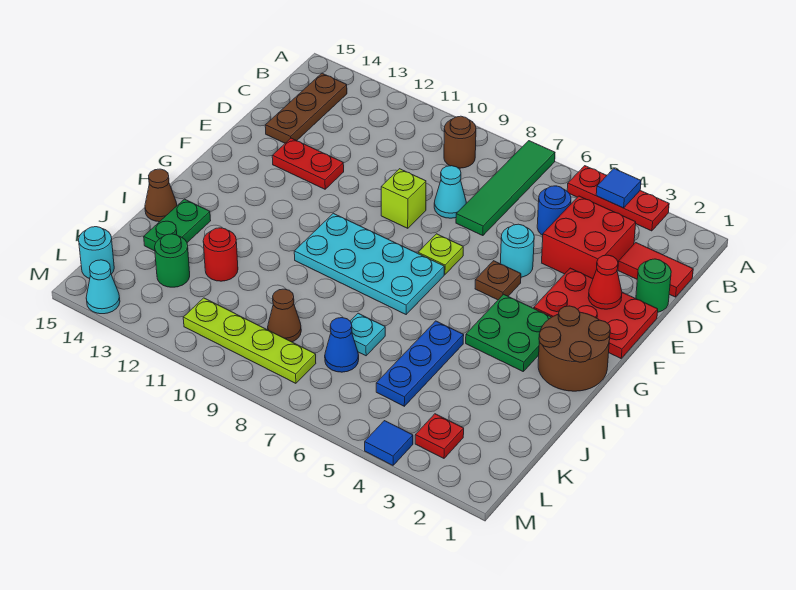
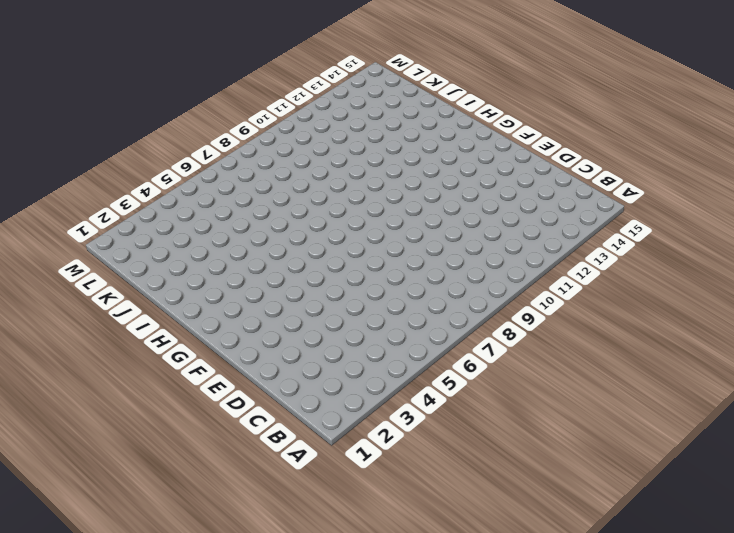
none -> red plate A3:A5 level 1
none -> green tile A7:D7 level 1
none -> brown round brick B9 level 1
none -> brown plate B14:D14 level 1

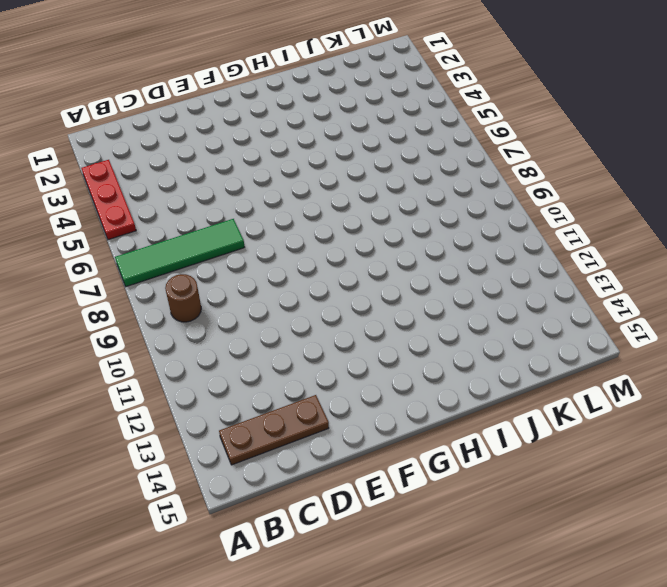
none -> red tile C1:C2 level 1
none -> red brick C3:D4 level 1
none -> blue round brick C5 level 1
none -> green round brick D1 level 1

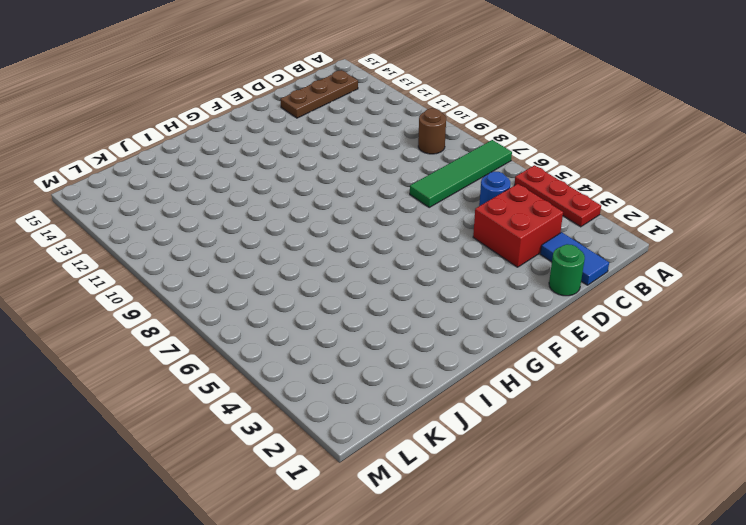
blue tile C1:C2 level 1 -> red tile C1:C2 level 1
none -> cyan cone D8 level 1
none -> red plate E1:F3 level 1
none -> cyan round brick E5 level 1
none -> lime brick E9 level 1

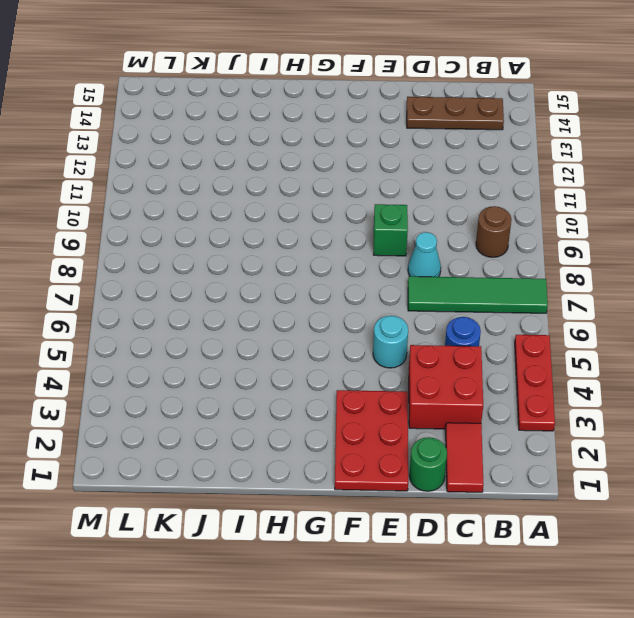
green brick E9 level 1 -> lime brick E9 level 1
none -> red plate E12:E13 level 1
none -> brown plate F5 level 1
none -> lime plate F7 level 1
none -> brown round brick G1:H2 level 1

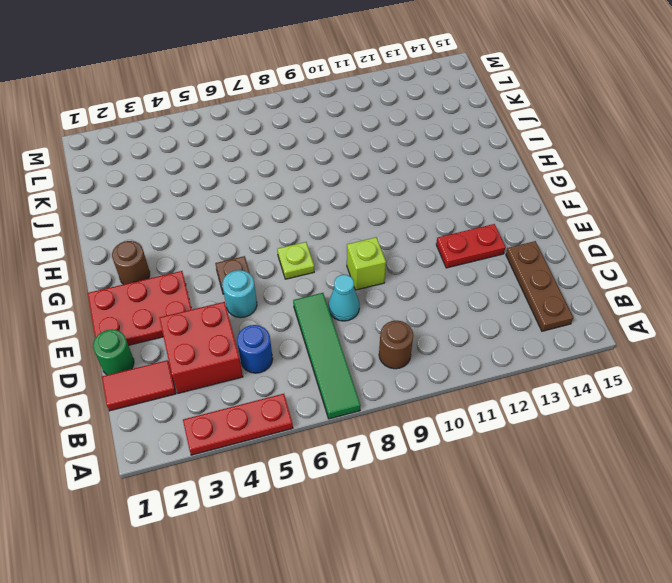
brown round brick G2 level 1 -> brown round brick G1:H2 level 1
none -> green plate G3:H4 level 1
none -> cyan plate G7:H10 level 1
none -> blue plate I5:K5 level 1
none -> green plate I14:J14 level 1

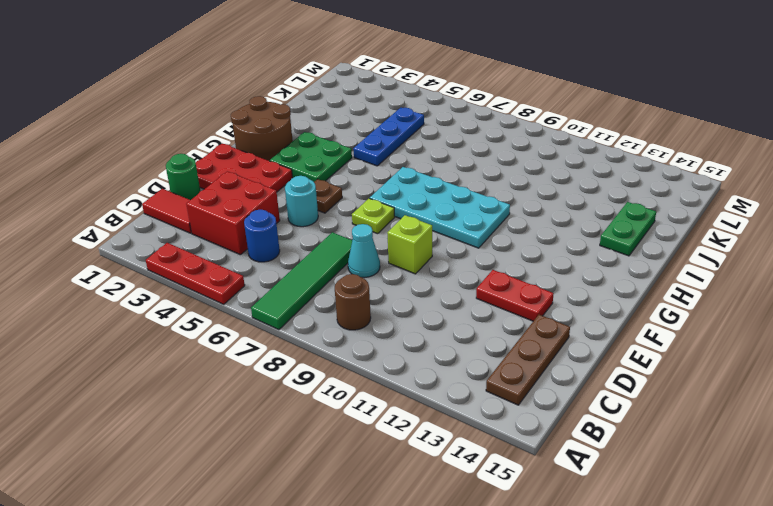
none -> brown cone I15 level 1
none -> cyan plate J7 level 1
none -> red round brick J12 level 1
none -> blue cone K7 level 1

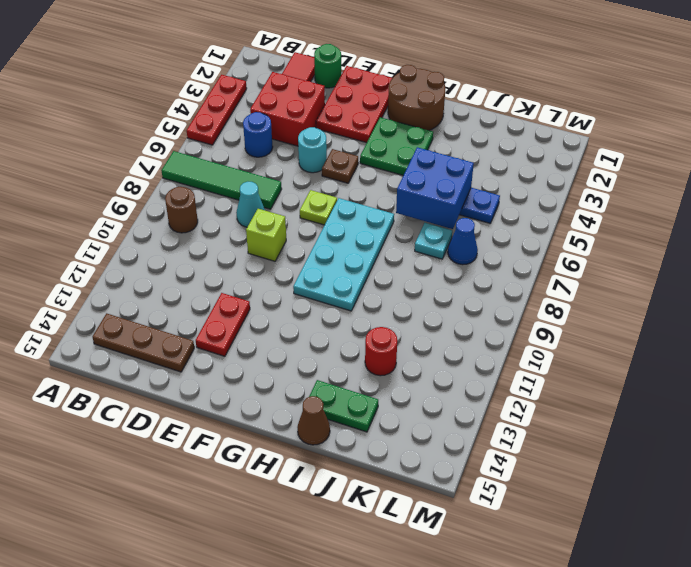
blue brick I5:J6 level 2 -> none
none -> brown cone K9 level 1
none -> green round brick K13 level 1
none -> red plate L3 level 1
none -> lime plate L8:L11 level 1

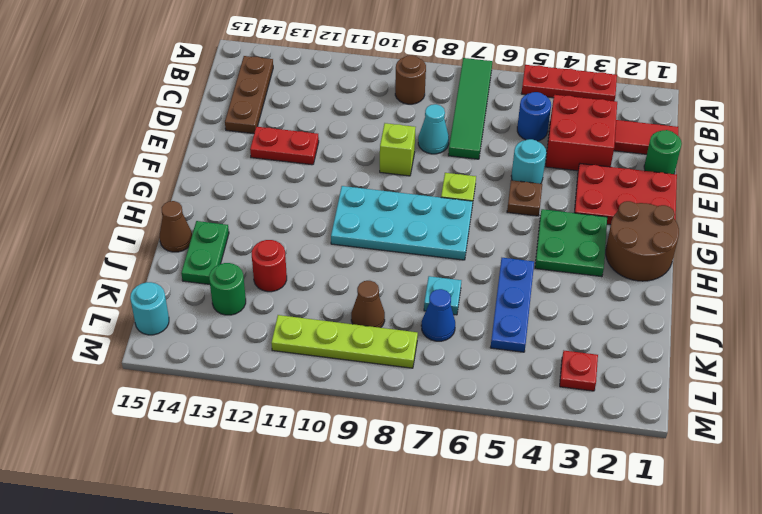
none -> blue tile M4 level 1
none -> cyan cone M14 level 1
none -> blue tile A4 level 2
none -> red cone E2 level 2

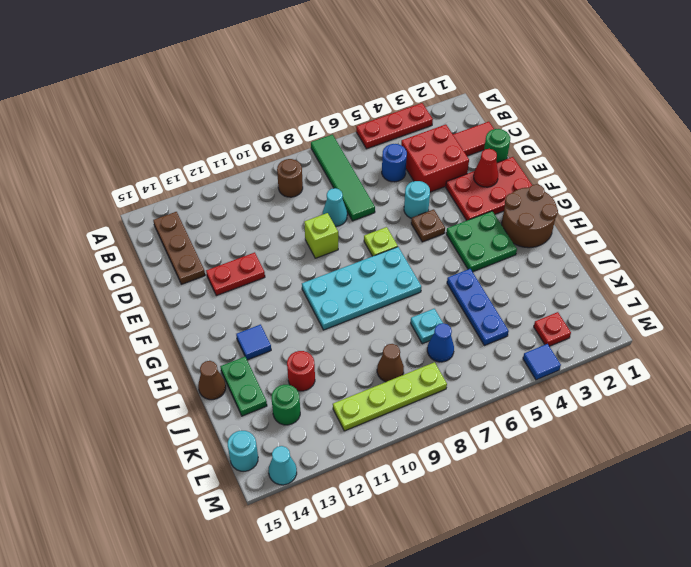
blue tile H13 level 1 -> blue tile A4 level 2

